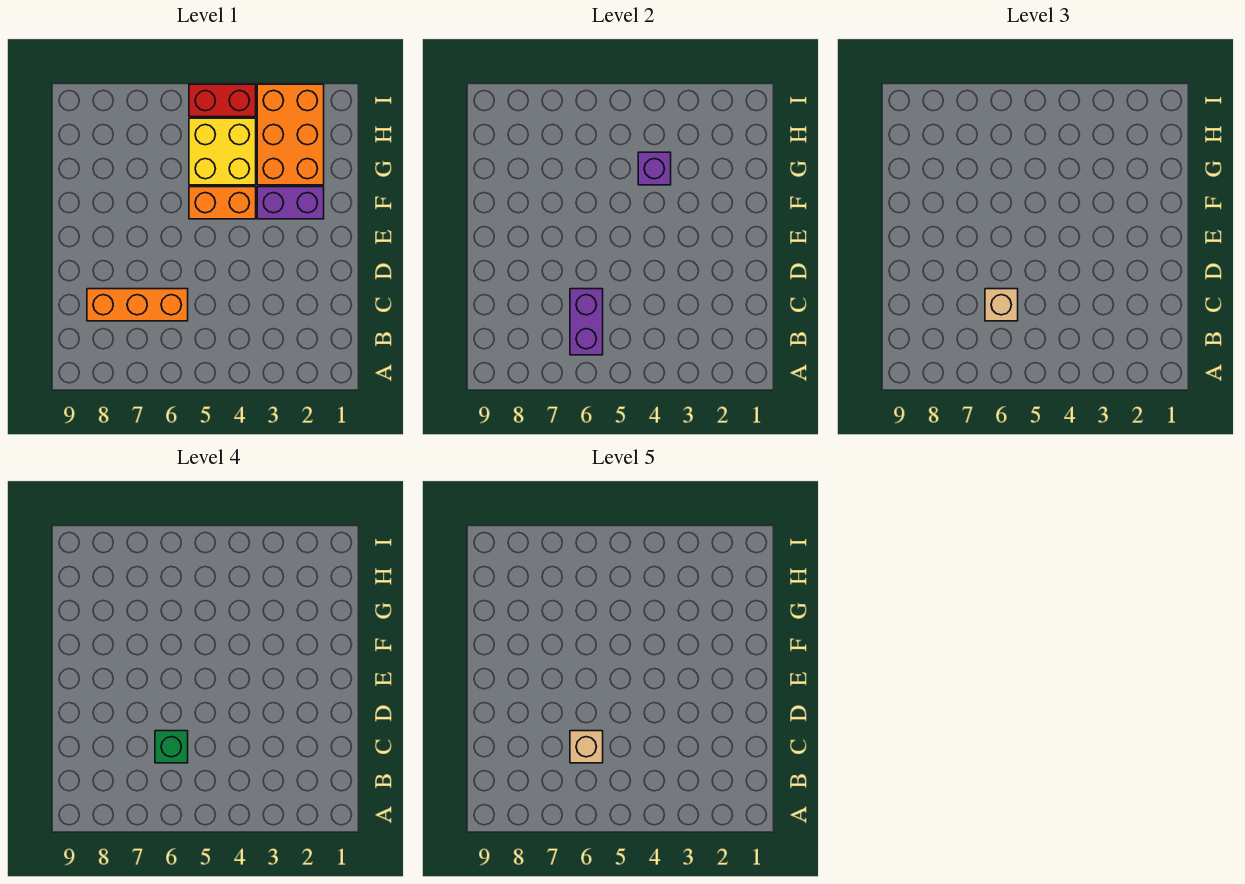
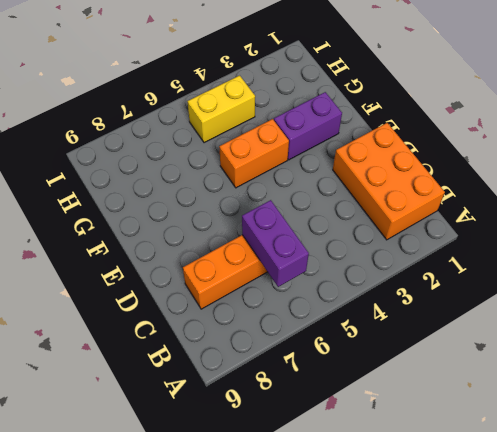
orange brick B1:D2 level 1 -> orange brick G2:I3 level 1
yellow brick H4:H5 level 1 -> yellow brick G4:H5 level 1
none -> red brick I4:I5 level 1
none -> purple brick G4 level 2

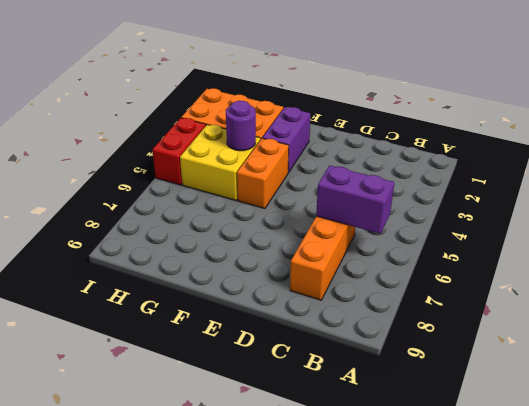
purple round brick G4 level 2 -> purple brick G4 level 2
none -> tan brick C6 level 3
none -> green brick C6 level 4

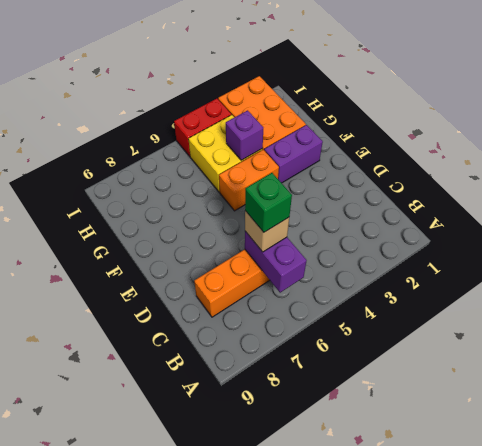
none -> tan brick C6 level 5

